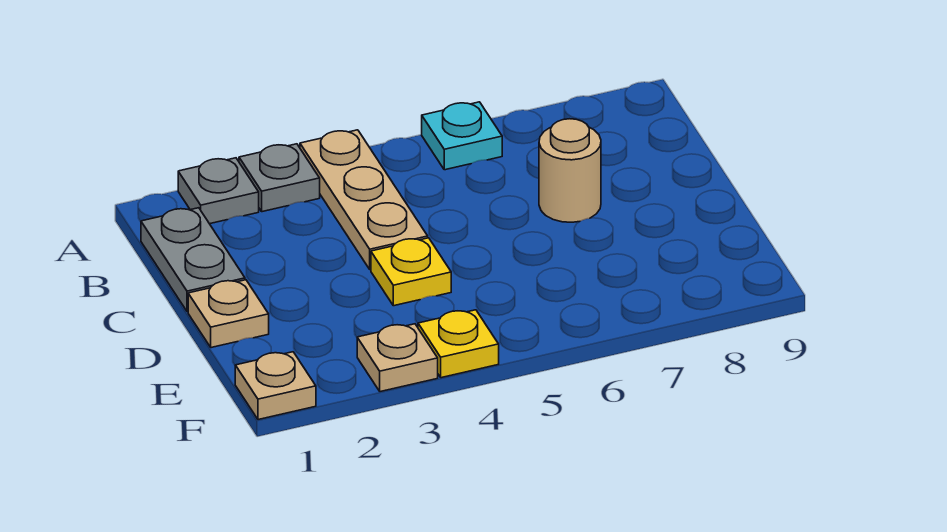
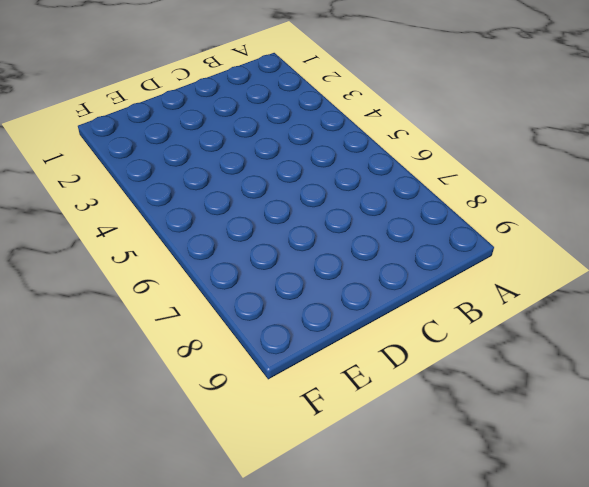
none -> grey plate A2 level 1
none -> grey plate A3 level 1

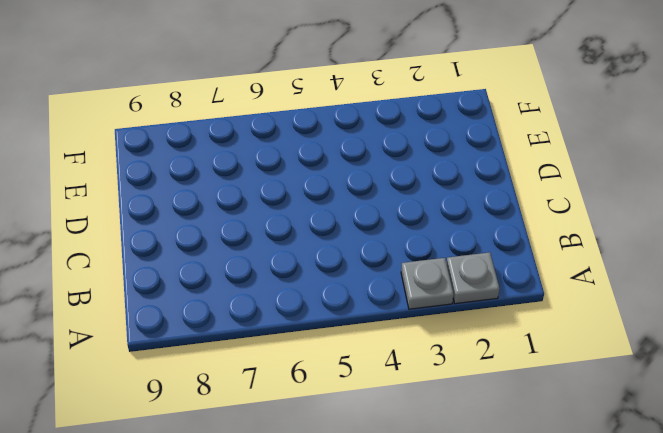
none -> tan plate A4:C4 level 1
none -> cyan plate A6 level 1

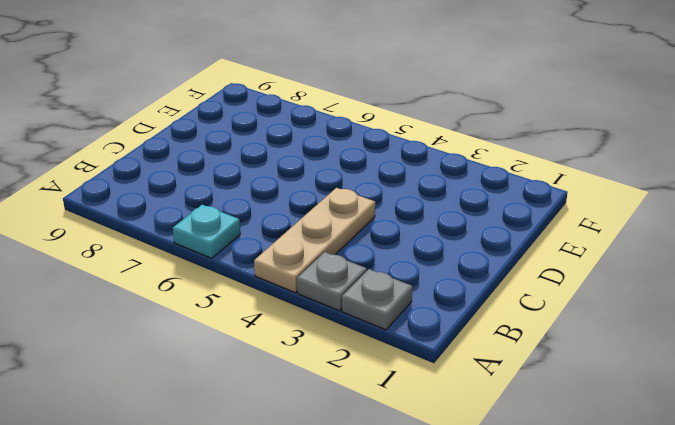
none -> grey plate B1:C1 level 1
none -> tan round brick C7 level 1

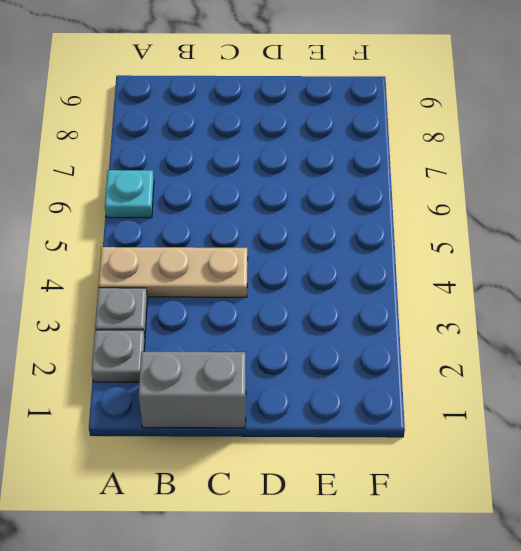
grey brick B1:C1 level 1 -> grey plate B1:C1 level 1
none -> tan round brick C7 level 1
none -> tan plate D1 level 1

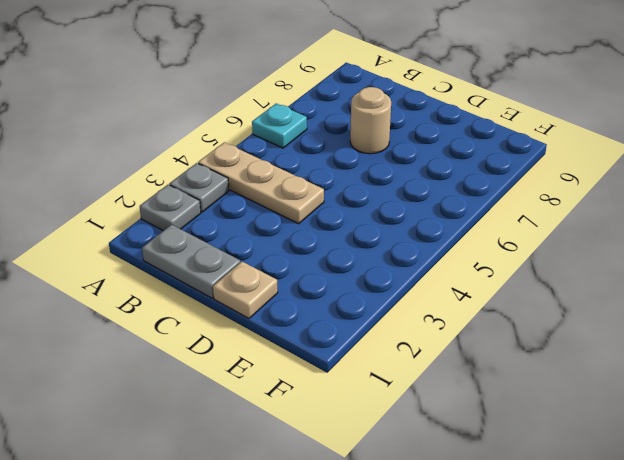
none -> yellow plate D4 level 1
none -> tan plate F1 level 1

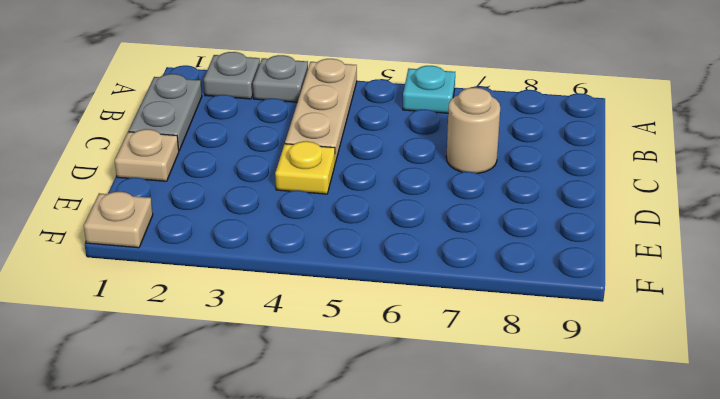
none -> tan plate F3 level 1
none -> yellow plate F4 level 1

